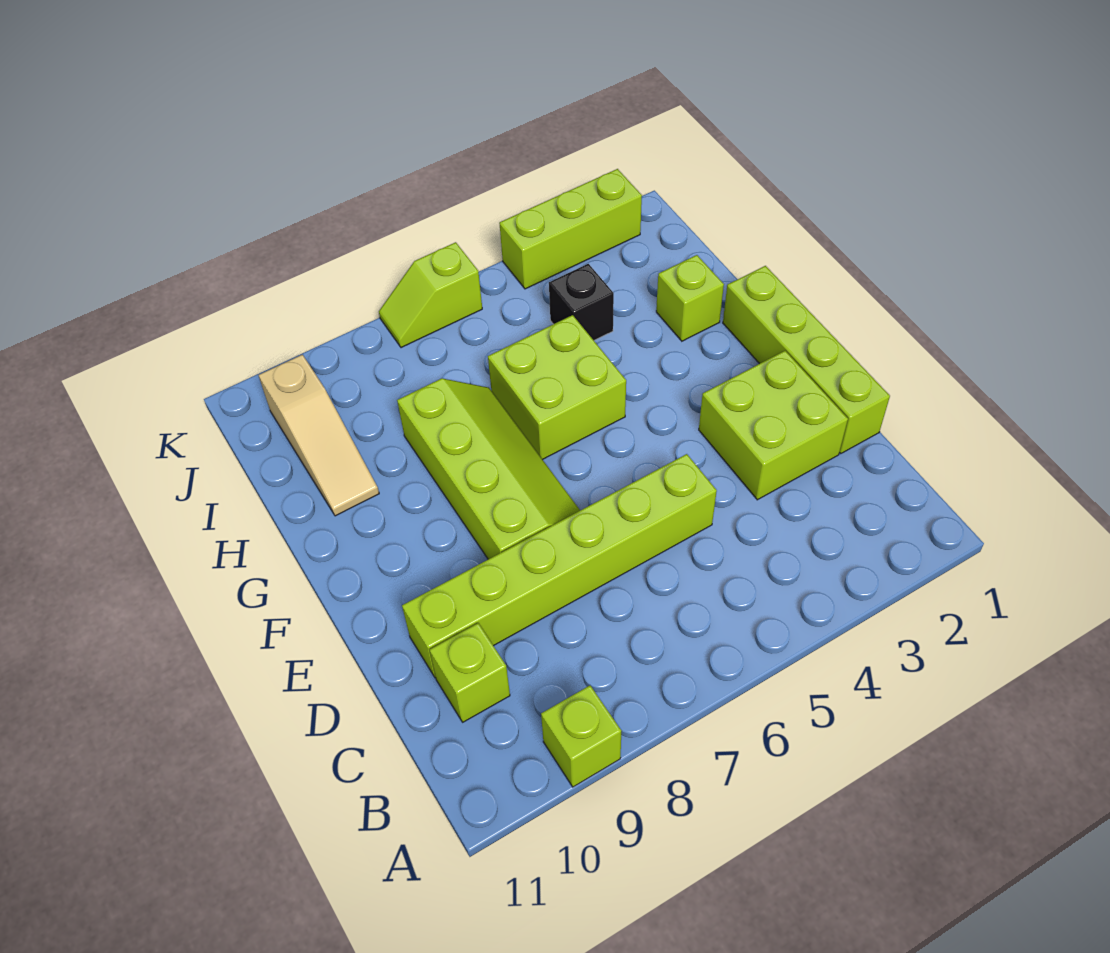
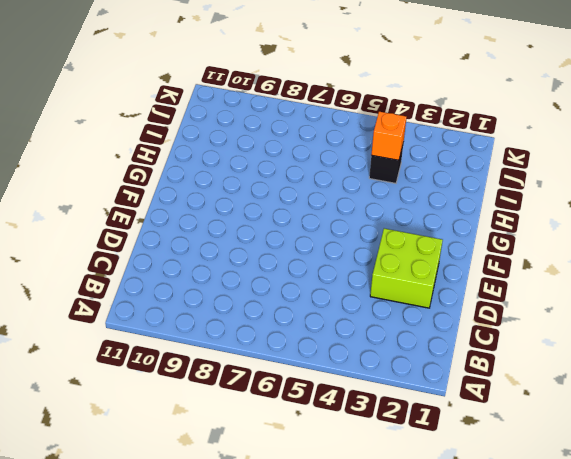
orange brick I4 level 2 -> none
none -> lime brick A9 level 1
none -> lime brick C10 level 1
none -> lime brick D1:G1 level 1

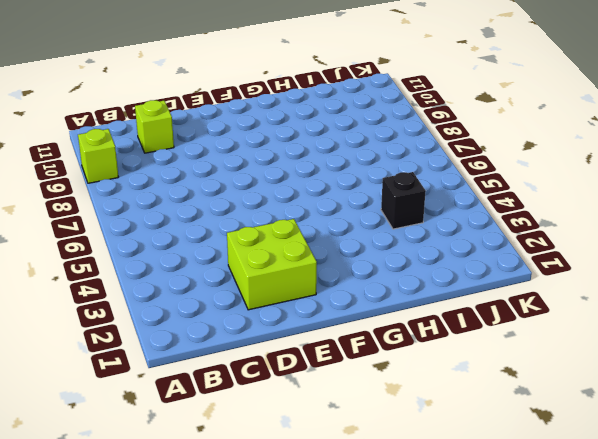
none -> lime brick D1:G1 level 1
none -> lime brick D5:D10 level 1
none -> lime slope E7:H8 level 1 top 8

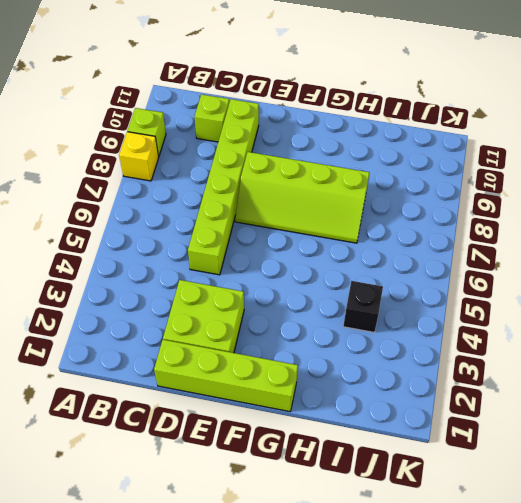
yellow brick A8 level 1 -> none
none -> lime brick G5:H6 level 1
none -> lime brick H2 level 1
none -> tan slope H10:J10 level 1 top J

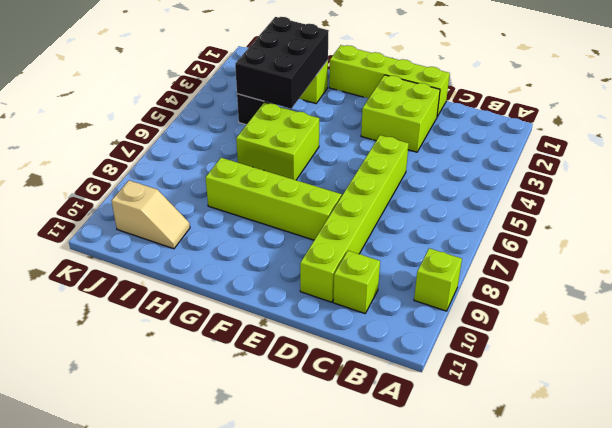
black brick H2:I4 level 2 -> none
tan slope I10:J10 level 1 top J -> tan slope H10:J10 level 1 top J
none -> lime brick K2:K4 level 1
none -> lime slope K6:K7 level 1 top 6

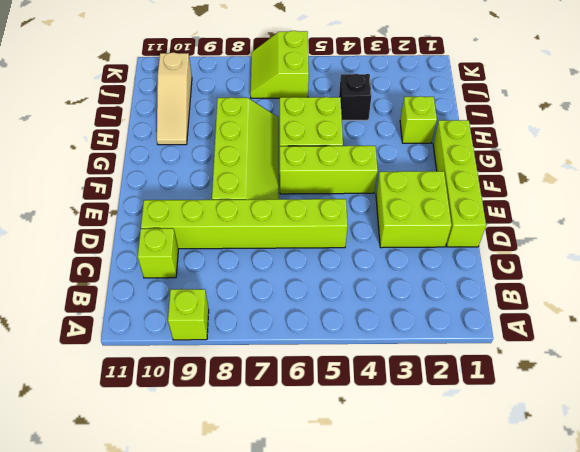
lime brick F4:F6 level 1 -> lime brick K2:K4 level 1
lime slope J6:K7 level 1 top 6 -> lime slope K6:K7 level 1 top 6

